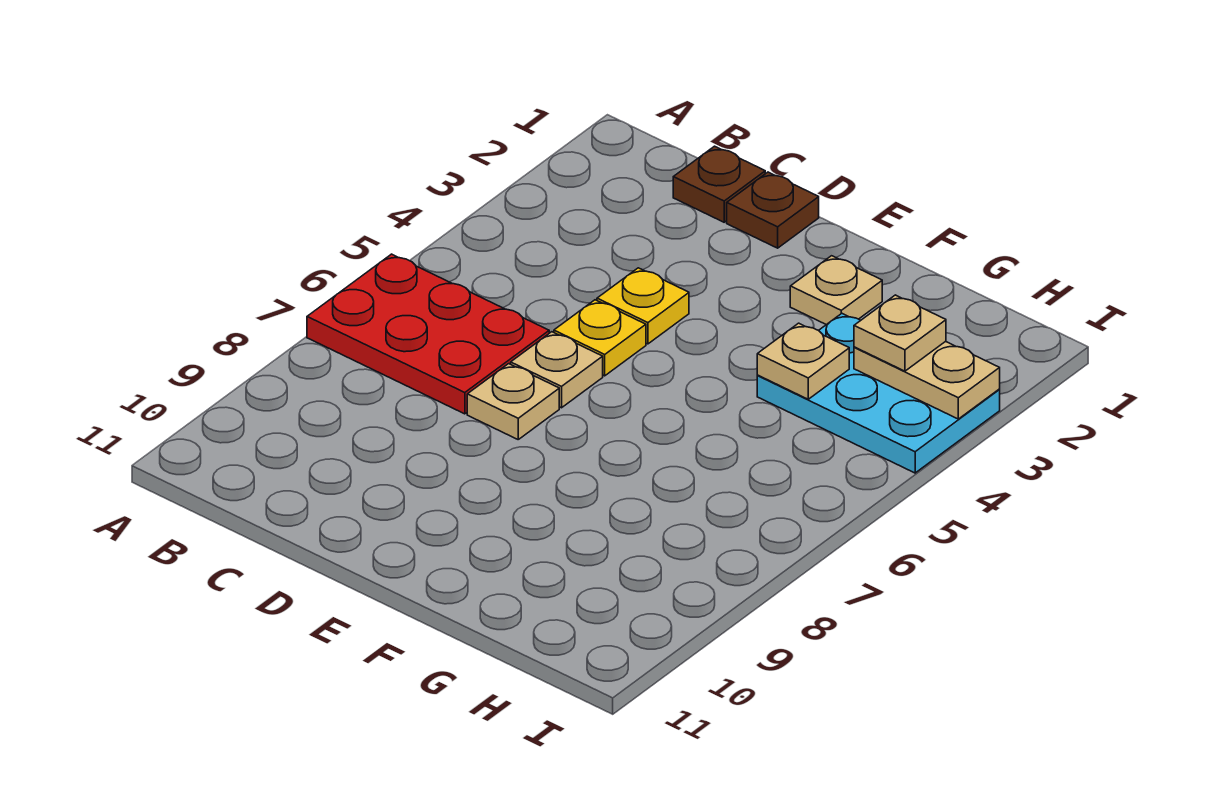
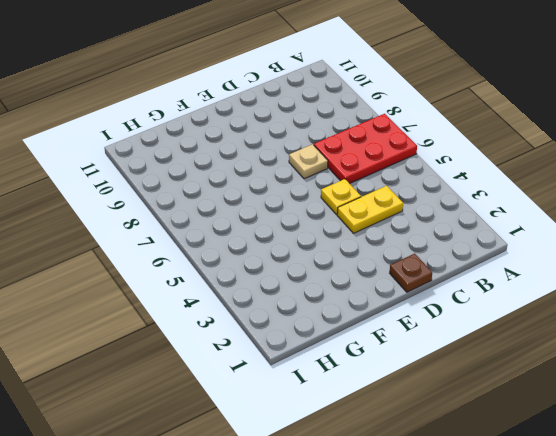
yellow plate C4:D4 level 1 -> yellow plate D4 level 1
none -> brown plate C1 level 1
none -> tan plate D6 level 1
none -> tan plate F2 level 1

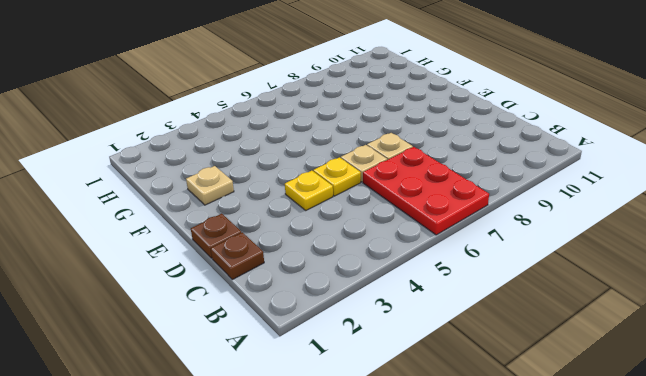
none -> cyan plate G3:I4 level 1
none -> tan plate G4 level 2
none -> tan plate H3:I3 level 2

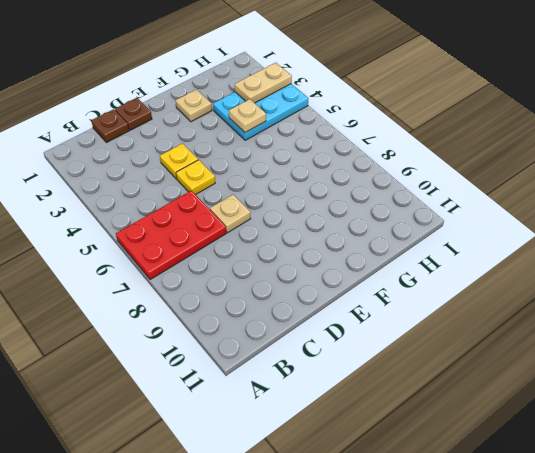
none -> tan plate D6 level 1
none -> tan plate H3 level 3

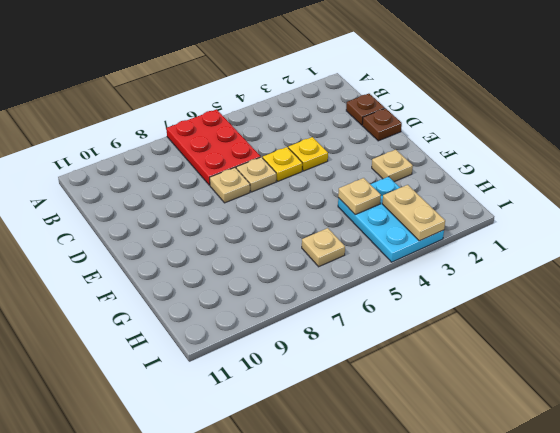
tan plate H6 level 1 -> tan plate H3 level 3

